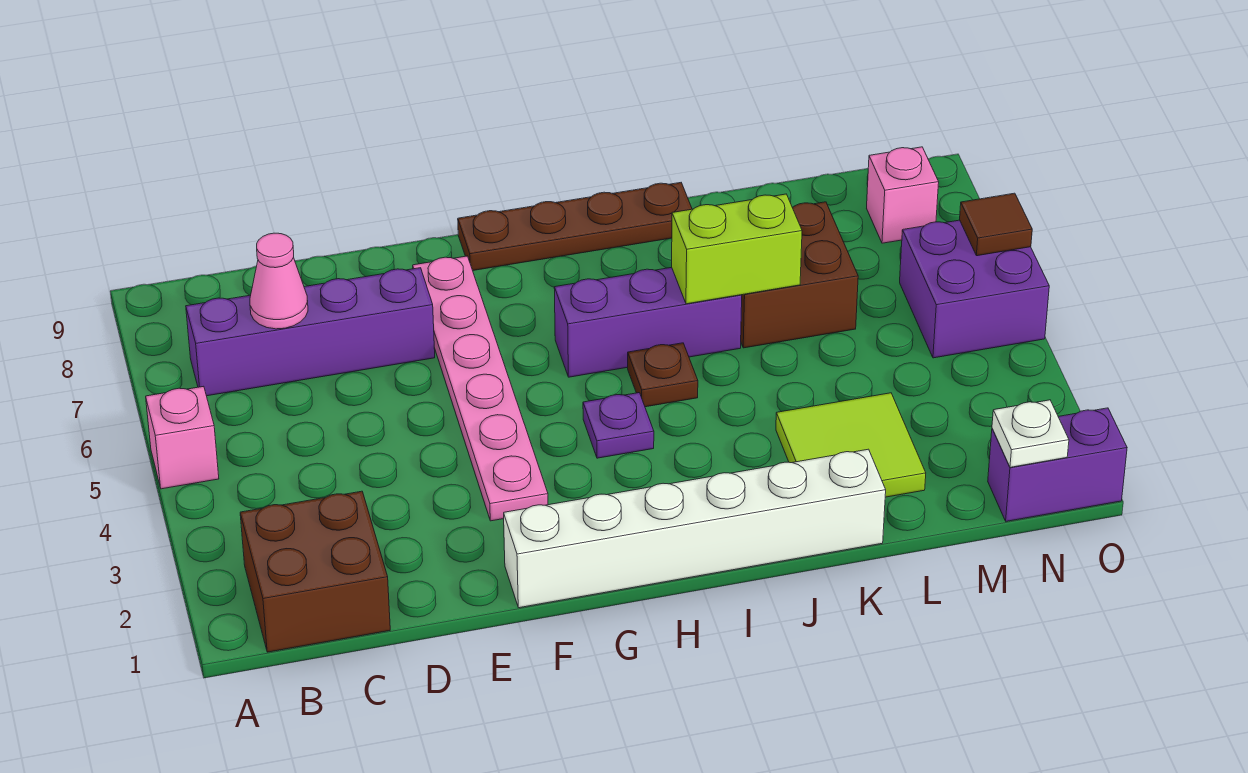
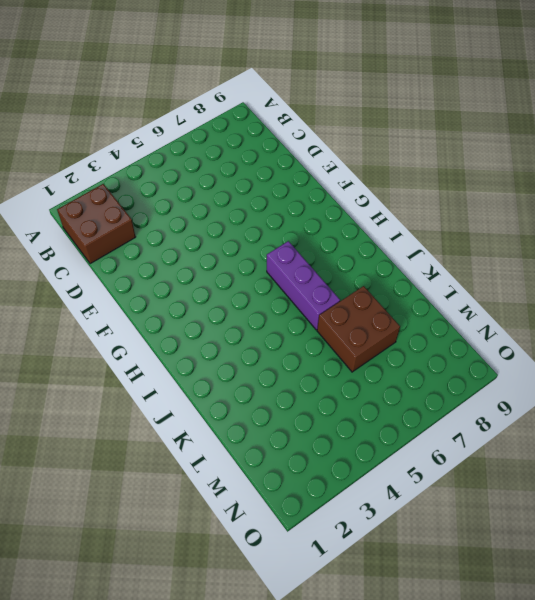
none -> pink brick A5 level 1
none -> purple brick B7:E7 level 1
none -> white brick F1:K1 level 1

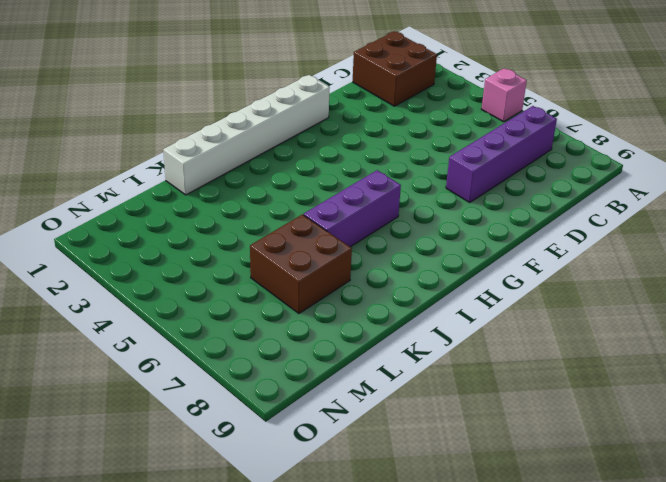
none -> pink plate F3:F8 level 1
none -> brown plate G9:J9 level 1
none -> purple plate H4 level 1

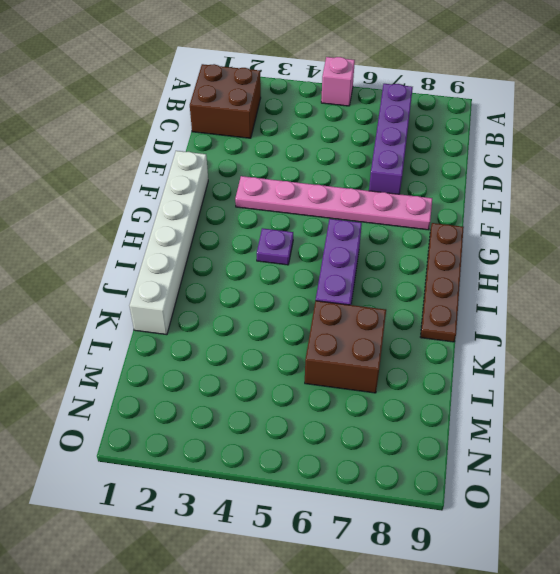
none -> brown plate I5 level 1
none -> lime tile K2:L3 level 1
none -> purple brick N1:O1 level 1

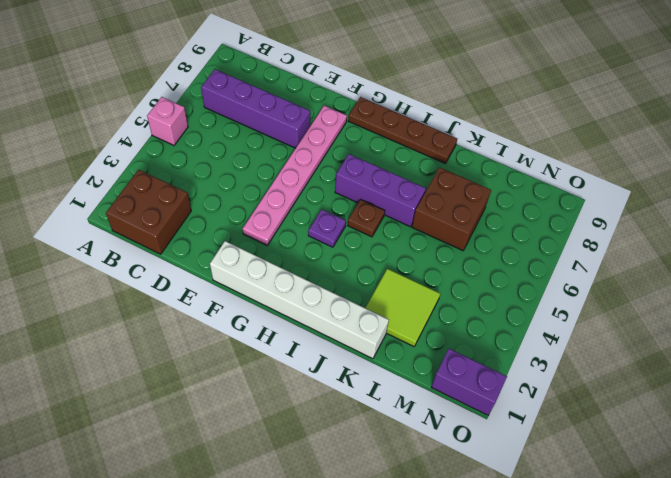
none -> purple brick N5:O6 level 1
none -> pink brick N8 level 1
none -> pink cone C7 level 2

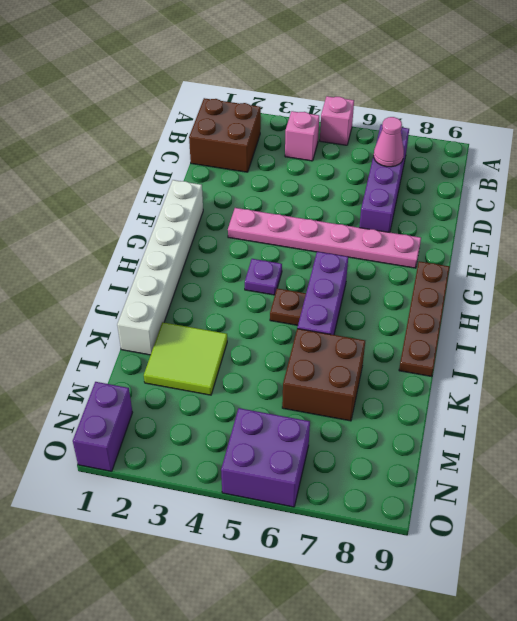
pink brick B4 level 1 -> pink brick N8 level 1
none -> lime brick J6:K6 level 2
none -> white plate N1 level 2
none -> brown tile O6 level 2

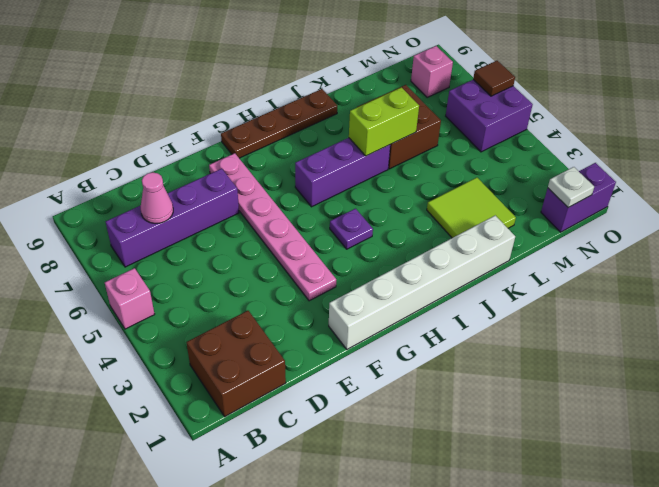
none -> brown plate I5 level 1

